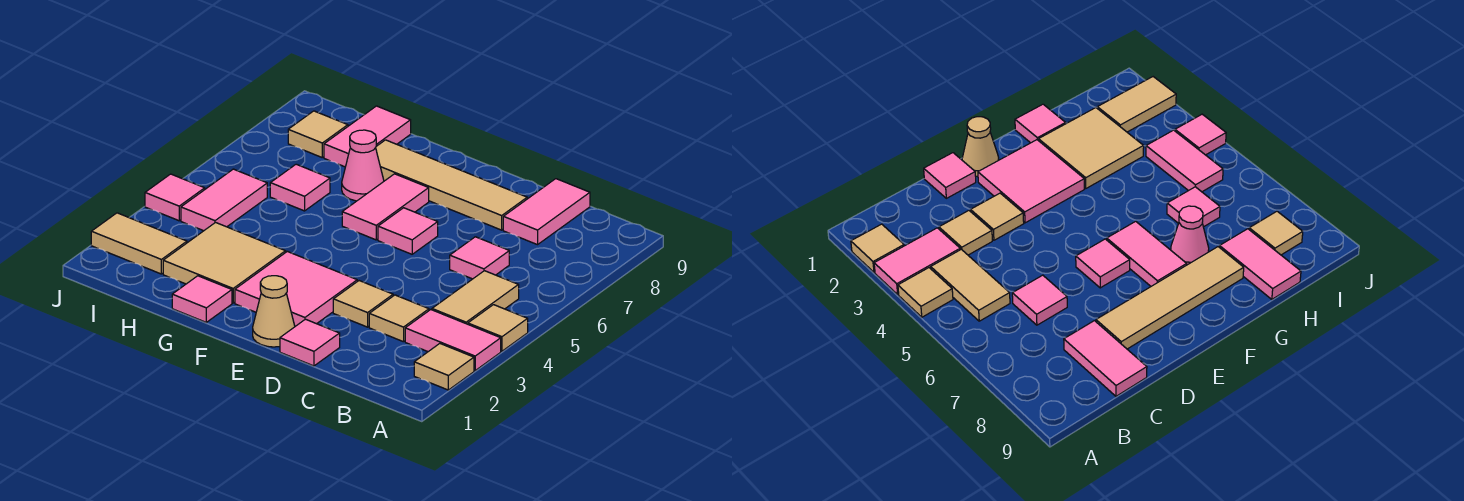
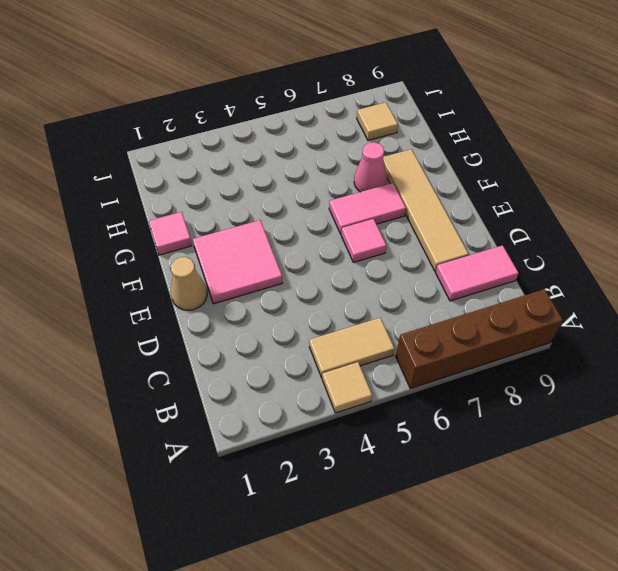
brown brick A6:A9 level 1 -> none
none -> tan tile A2 level 1
none -> pink tile A3:B3 level 1
none -> tan tile C3 level 1

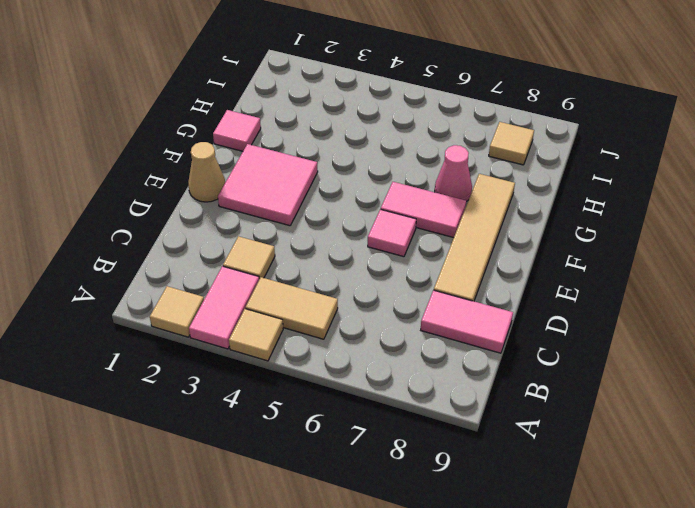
none -> pink tile C6 level 1
none -> pink tile D1 level 1
none -> tan tile D3 level 1

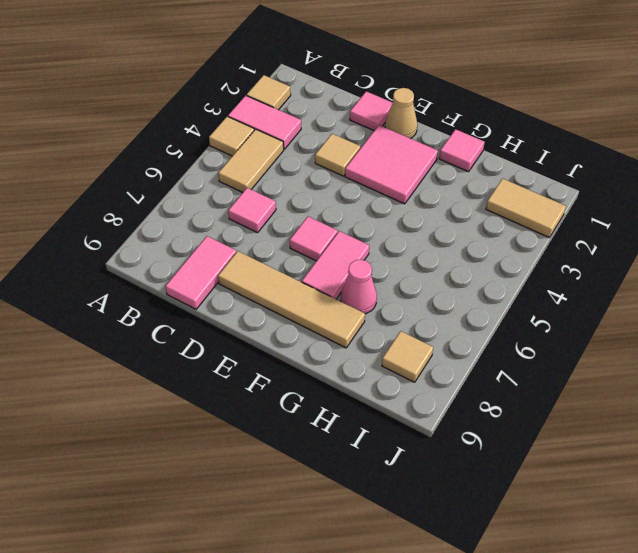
none -> tan tile C3 level 1
none -> tan tile G2:H3 level 1
none -> pink tile H6 level 1

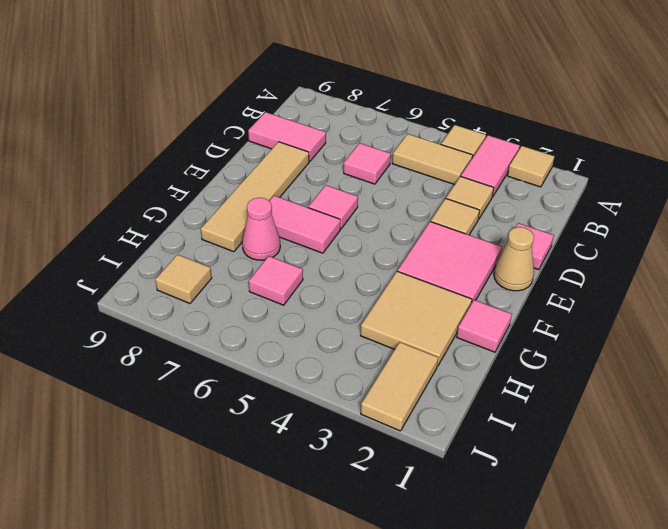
none -> pink tile H8:H9 level 1
none -> pink tile I4:I5 level 1
none -> pink tile J4 level 1

